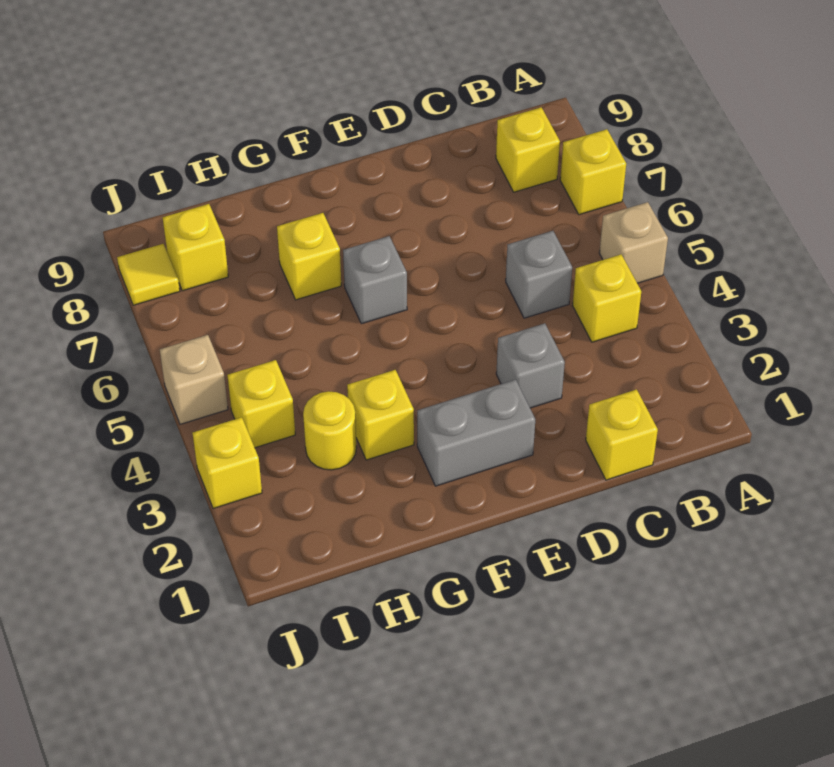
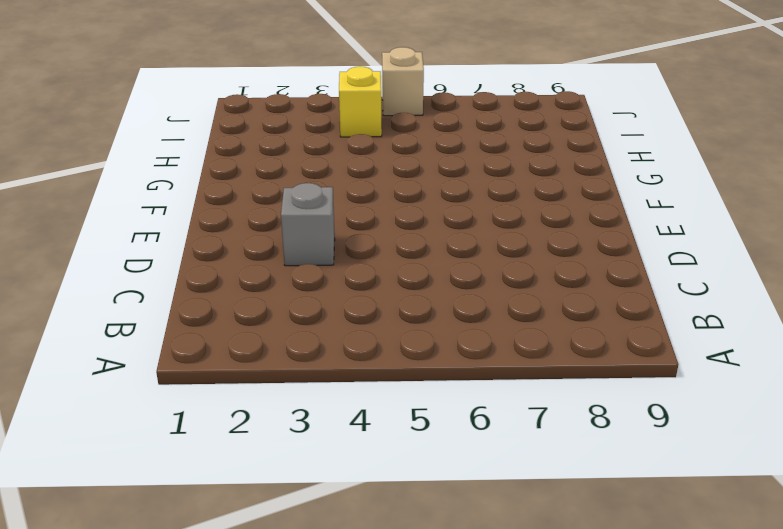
none -> tan brick A5 level 1
none -> yellow brick A7 level 1
none -> yellow brick B4 level 1

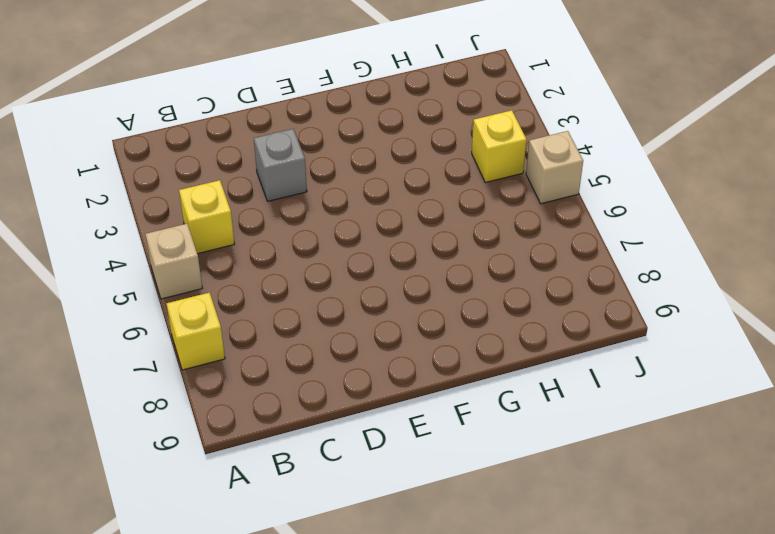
none -> yellow brick B8 level 1
none -> yellow brick C1 level 1
none -> grey brick C5 level 1

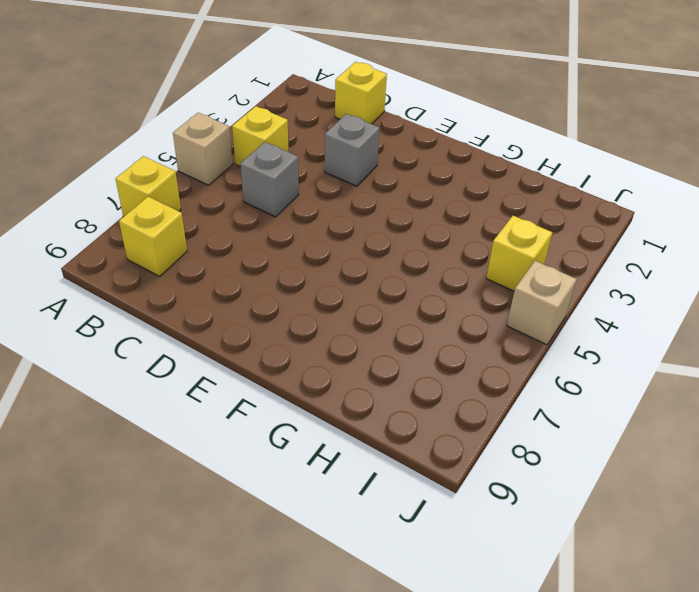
none -> grey brick E2:F2 level 1
none -> grey brick F6 level 1
none -> yellow brick G3 level 1

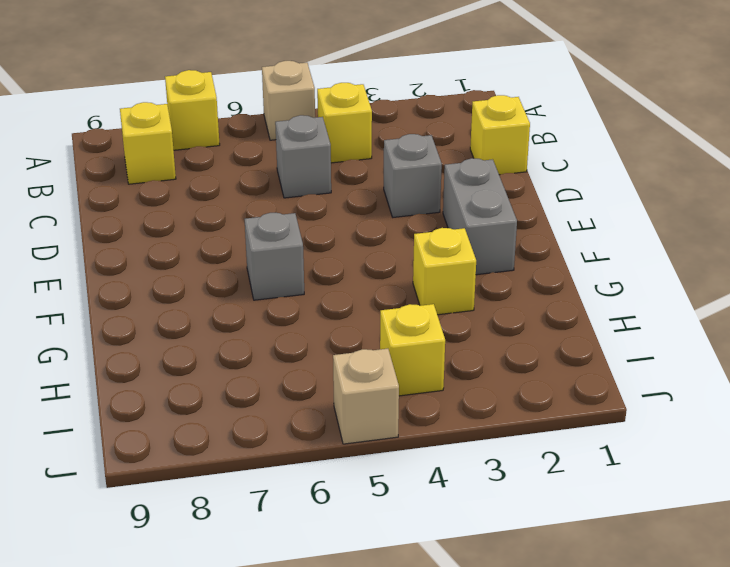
none -> yellow brick G7 level 1
none -> yellow round brick H3 level 1
none -> yellow brick I8 level 1

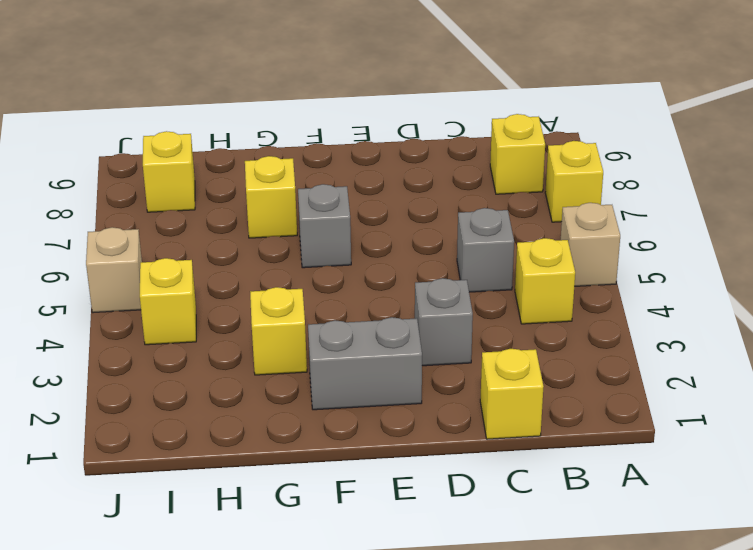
none -> yellow round brick H3 level 1
none -> yellow brick J3 level 1
none -> yellow tile J8 level 1

